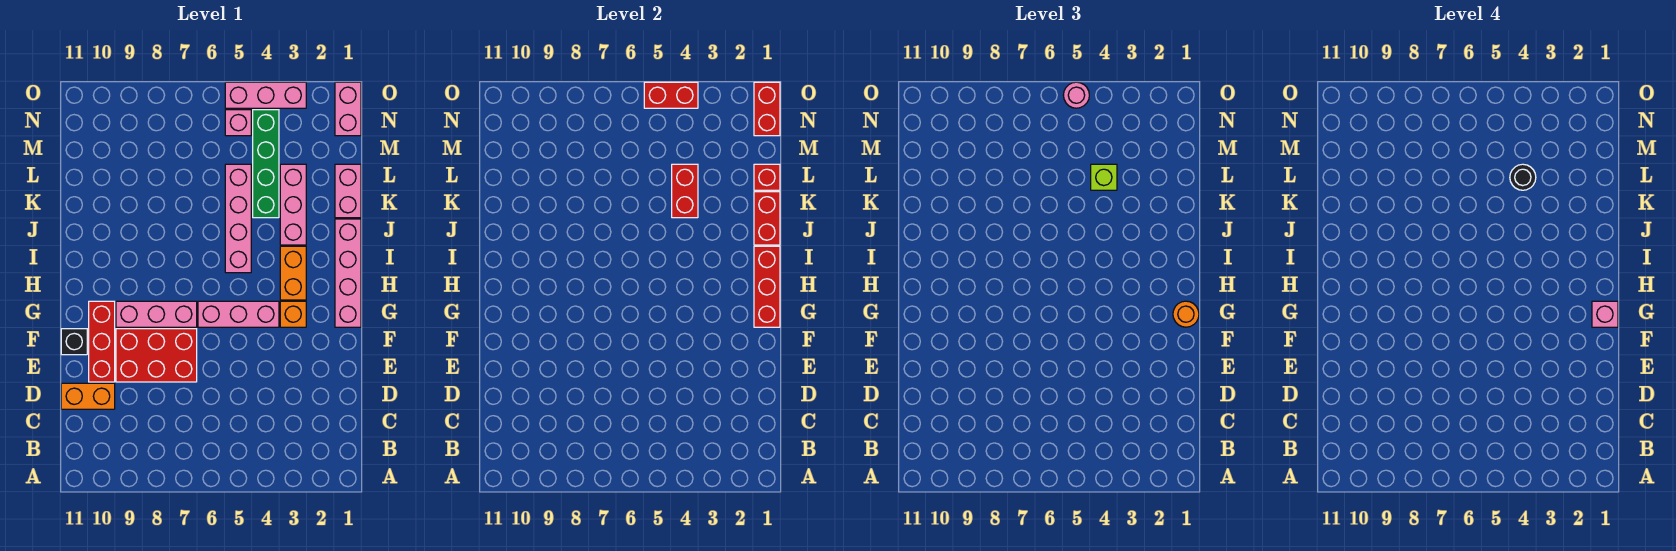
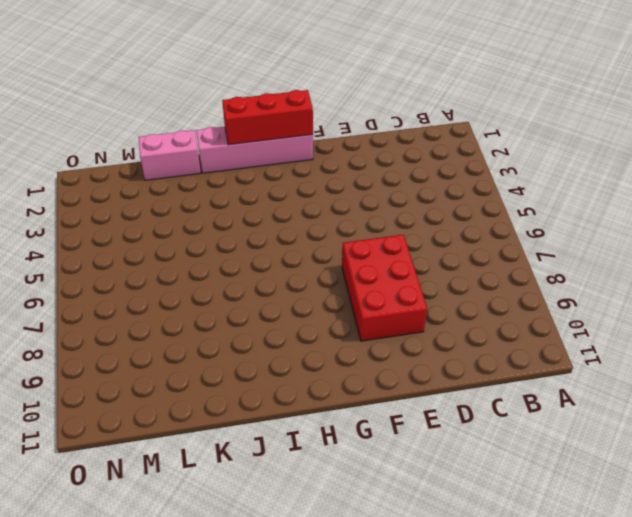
none -> orange brick D10:D11 level 1
none -> red brick E10:G10 level 1
none -> black brick F11 level 1

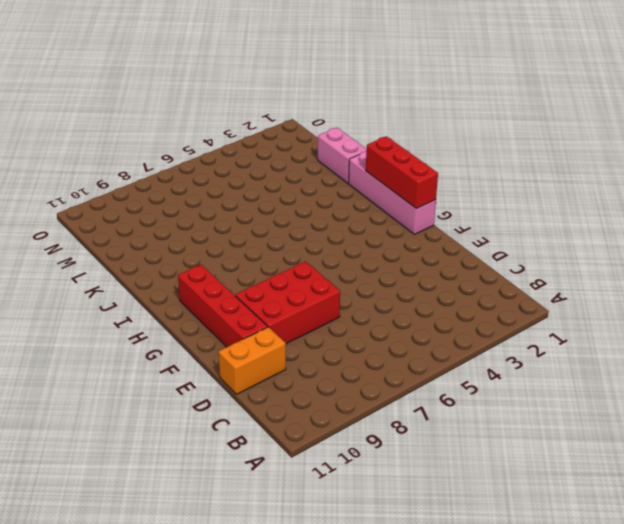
red brick E10:H10 level 1 -> red brick E10:G10 level 1
none -> black brick F11 level 1
none -> orange brick G3 level 1
none -> pink brick G4:G6 level 1

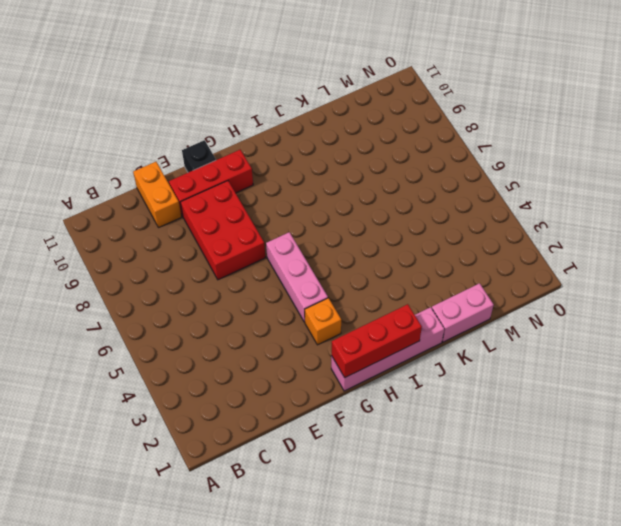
none -> pink brick G7:G9 level 1
none -> orange brick H3:I3 level 1
none -> pink brick I5:L5 level 1

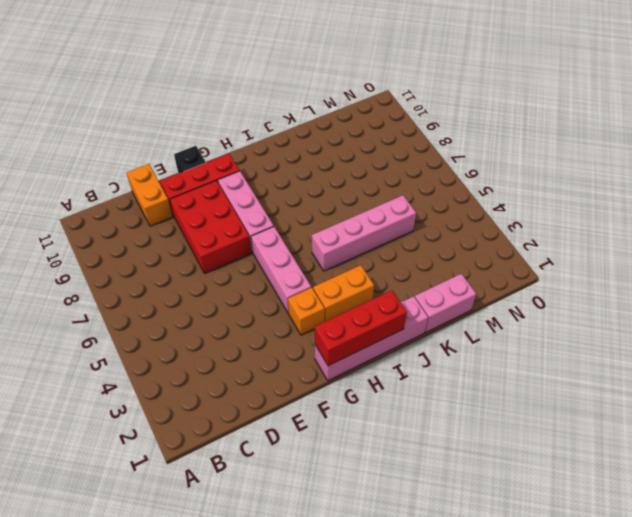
none -> pink brick J3:L3 level 1
none -> green brick K4:N4 level 1
none -> pink brick N1:O1 level 1

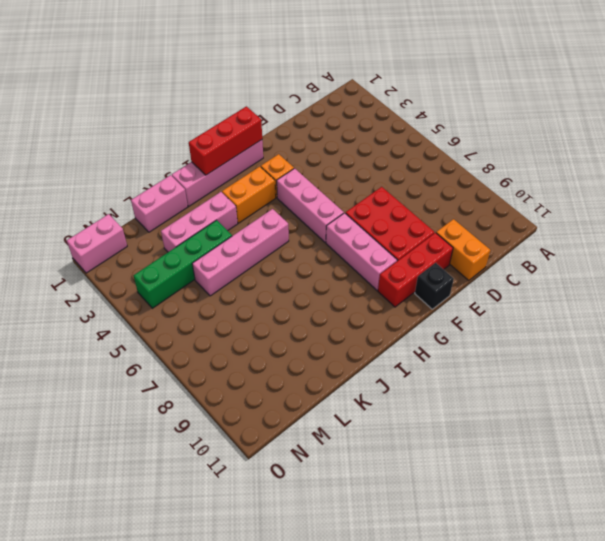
none -> pink brick N5 level 1
none -> pink brick O3:O5 level 1
none -> red brick J1:K1 level 2

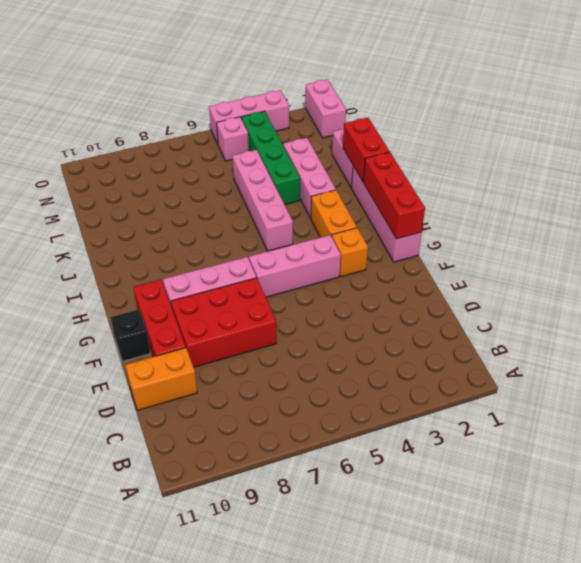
none -> red brick K4:L4 level 2
none -> red brick L1 level 2
none -> red brick N1:O1 level 2

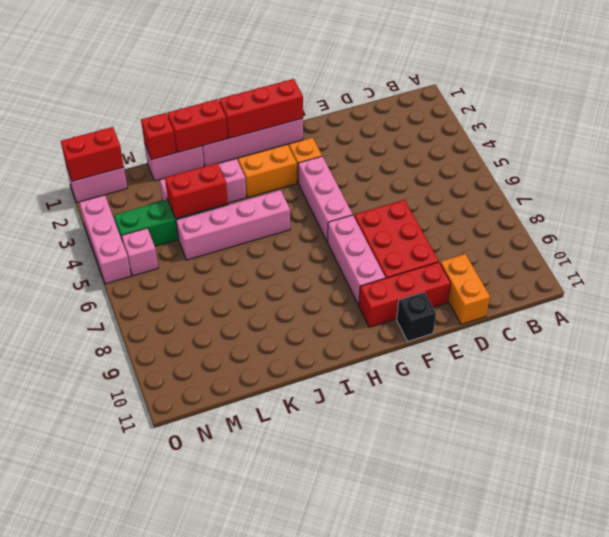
none -> red brick O4:O5 level 2
none -> orange round brick G1 level 3
none -> lime brick L4 level 3

